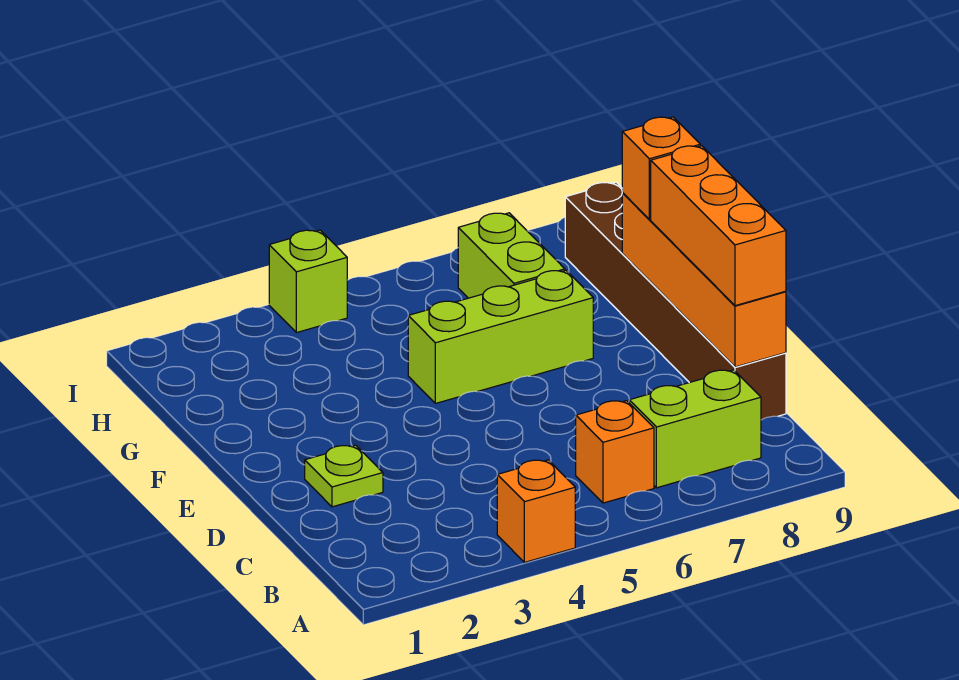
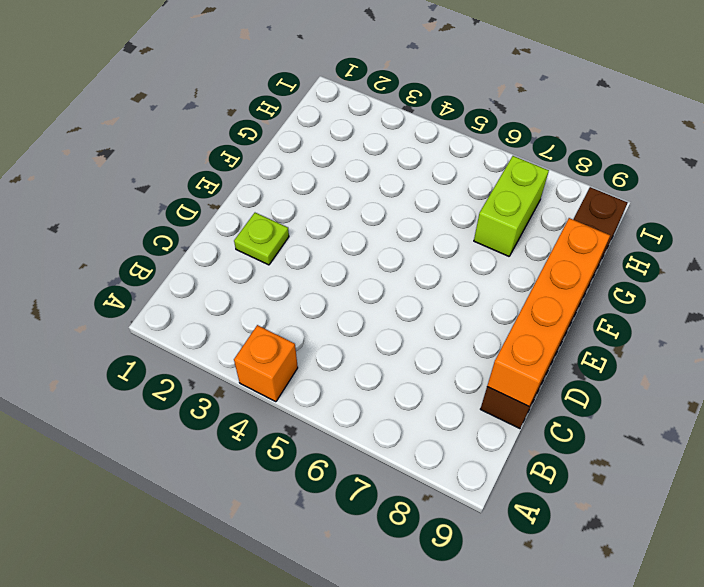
none -> orange brick B6 level 1
none -> lime brick B7:B8 level 1

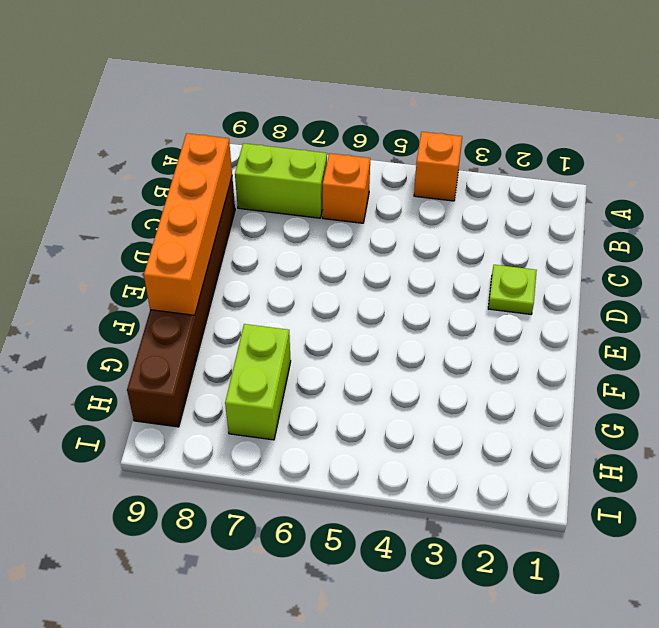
none -> lime brick F5:F7 level 1
none -> lime brick I4 level 1

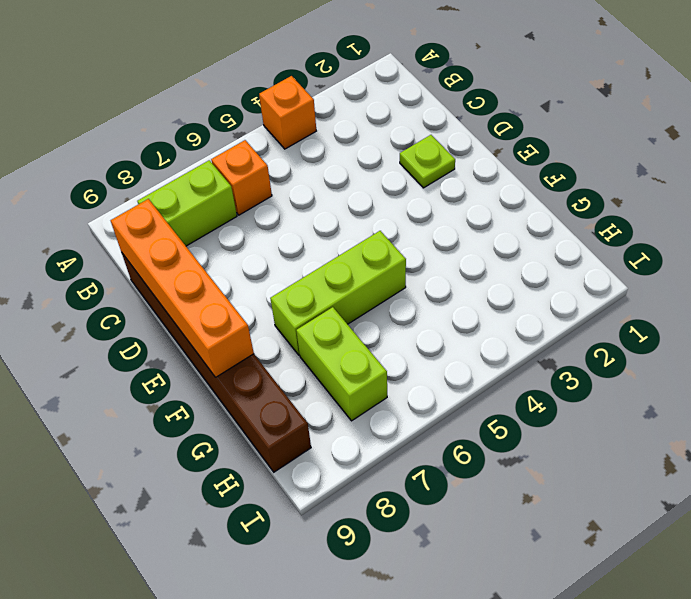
none -> lime brick I4 level 1
none -> orange brick C9:E9 level 3

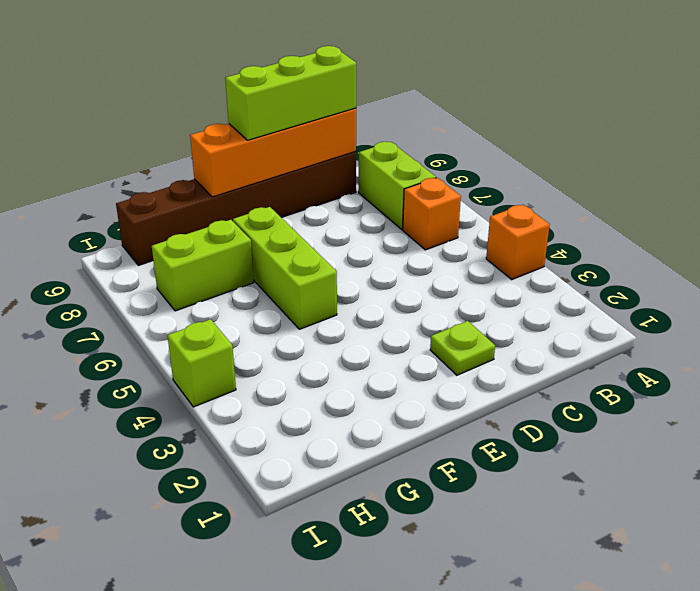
lime brick C9:E9 level 3 -> orange brick C9:E9 level 3
none -> orange brick F9 level 3

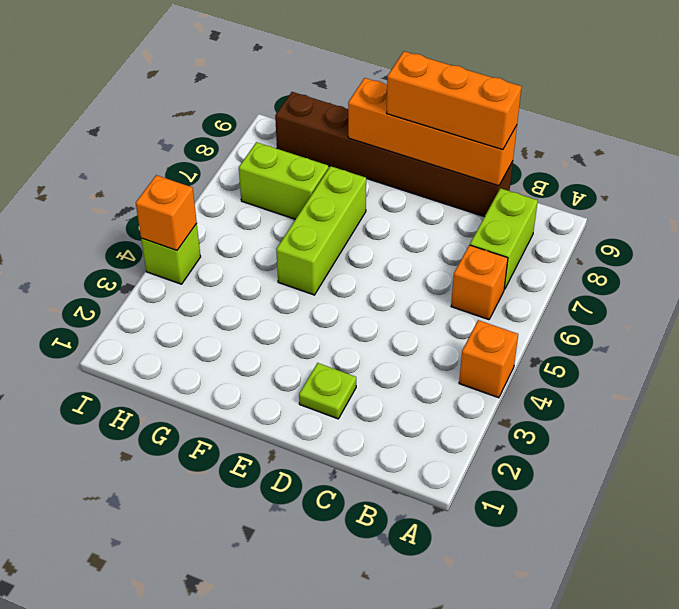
orange brick I4 level 2 -> orange brick F9 level 3

